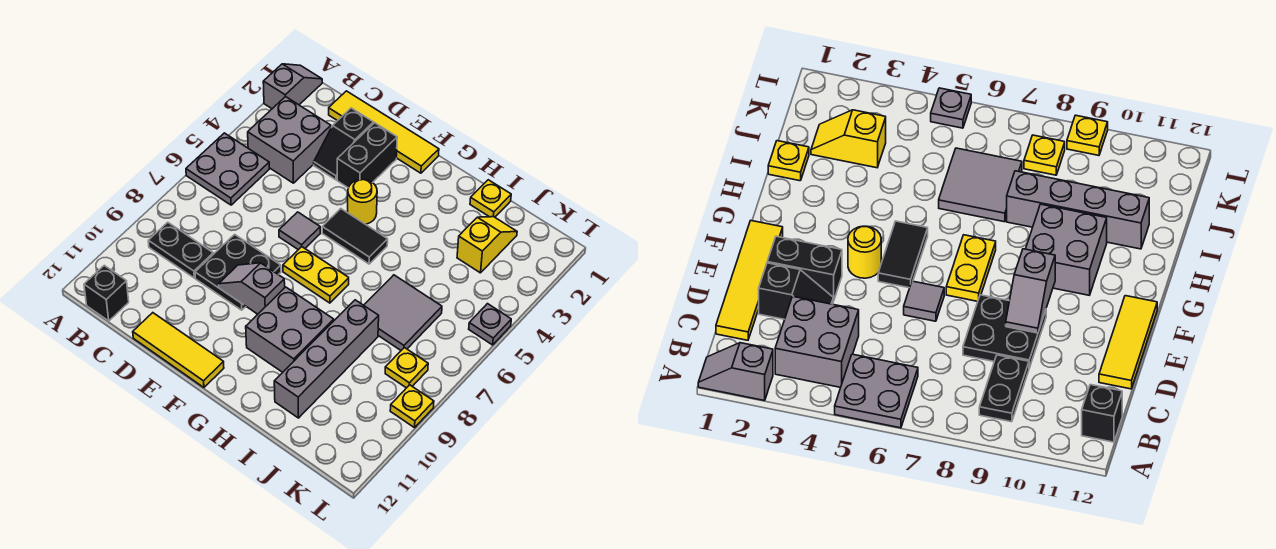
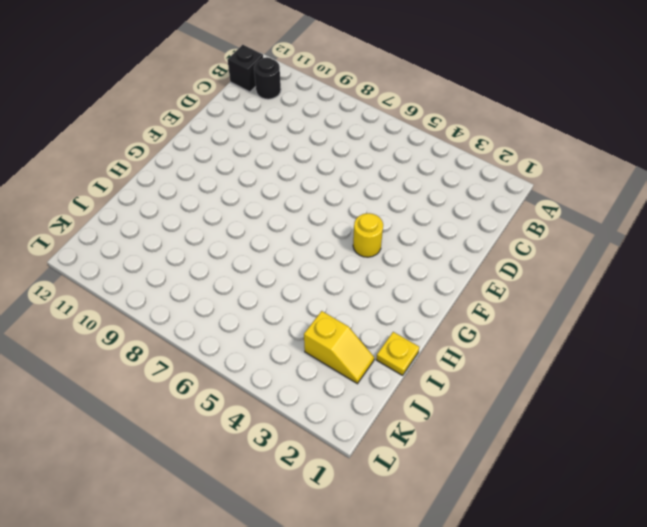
black round brick B11 level 1 -> none
none -> grey slope A1:A2 level 1 top 2
none -> grey plate A5:B6 level 1
none -> grey brick B3:C4 level 1

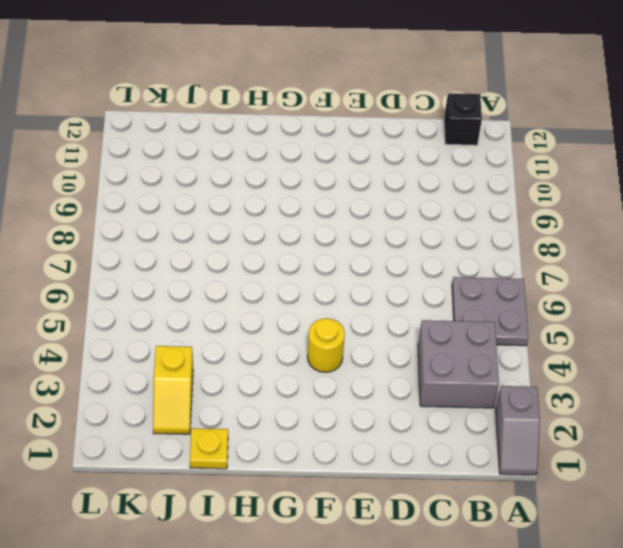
none -> black plate B9:C9 level 1
none -> yellow tile C1:F1 level 1
none -> black slope D2:D3 level 1 top 2

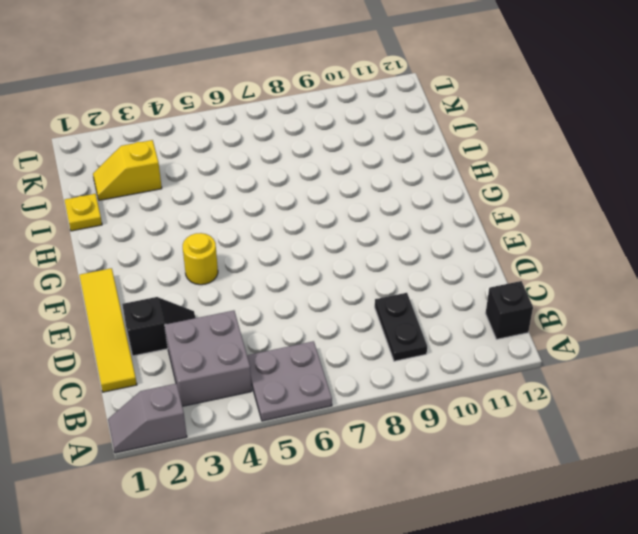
none -> black plate D8:E9 level 1
none -> yellow tile D12:F12 level 1
none -> black brick E2:E3 level 1

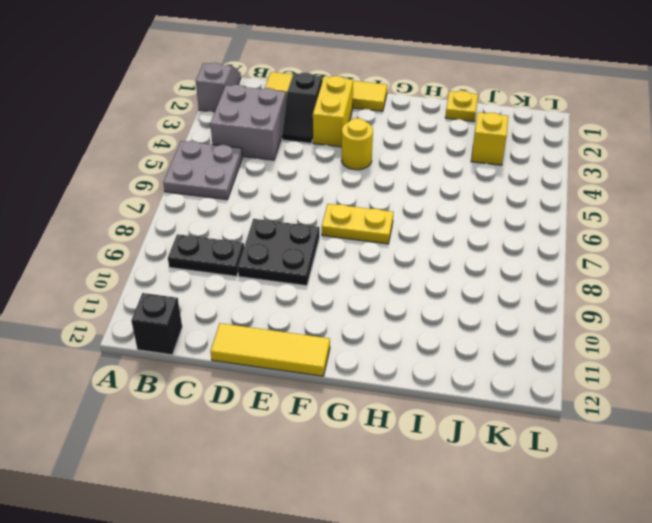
yellow brick E2:E3 level 1 -> black brick E2:E3 level 1
none -> grey tile E6 level 1
none -> black tile F5:G5 level 1
none -> grey brick G9:H10 level 1

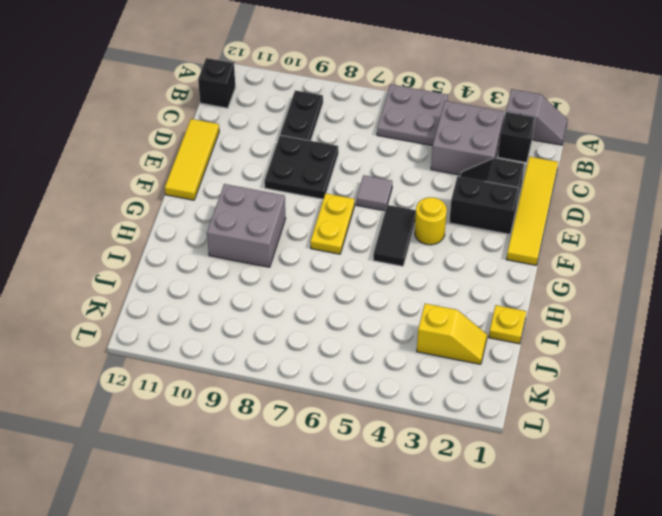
black brick B2 level 1 -> none
none -> grey tile I6:J7 level 1
none -> grey brick I8:I11 level 1
none -> yellow plate K8 level 1

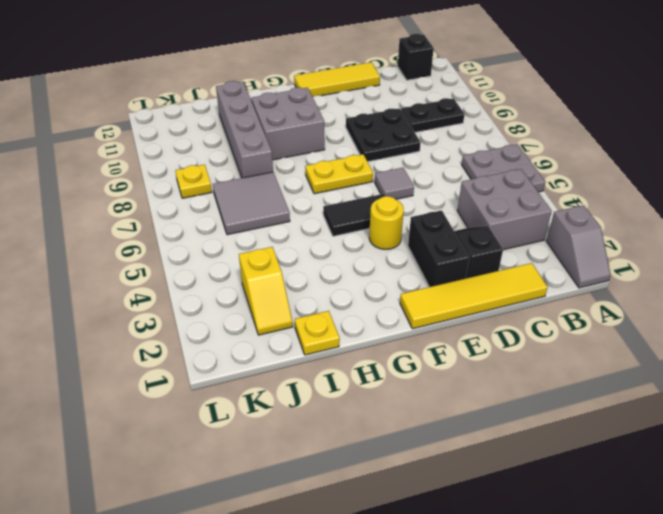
none -> grey plate L5 level 1
none -> yellow plate L9 level 1
none -> grey slope E9:F9 level 2 top F

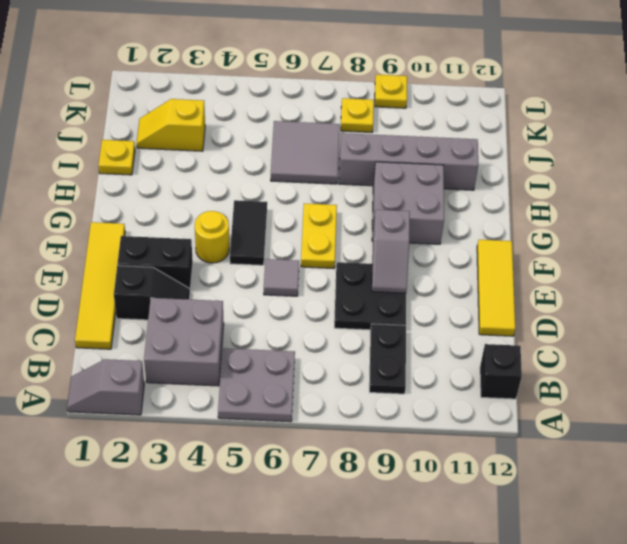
none -> grey plate L5 level 1

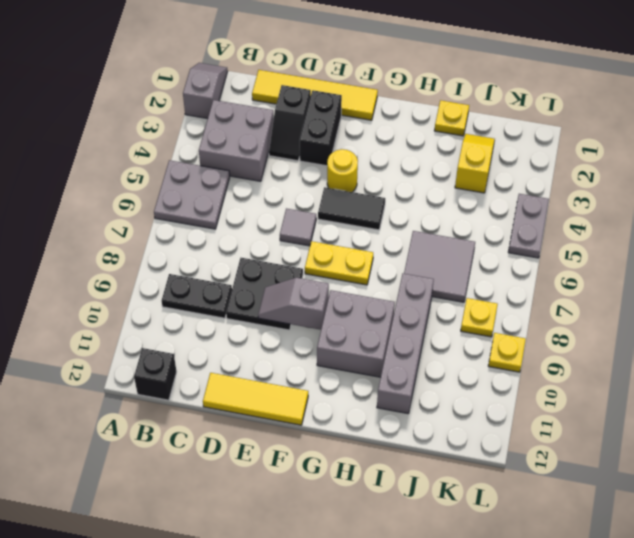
grey plate L4:L5 level 1 -> grey plate L5 level 1

